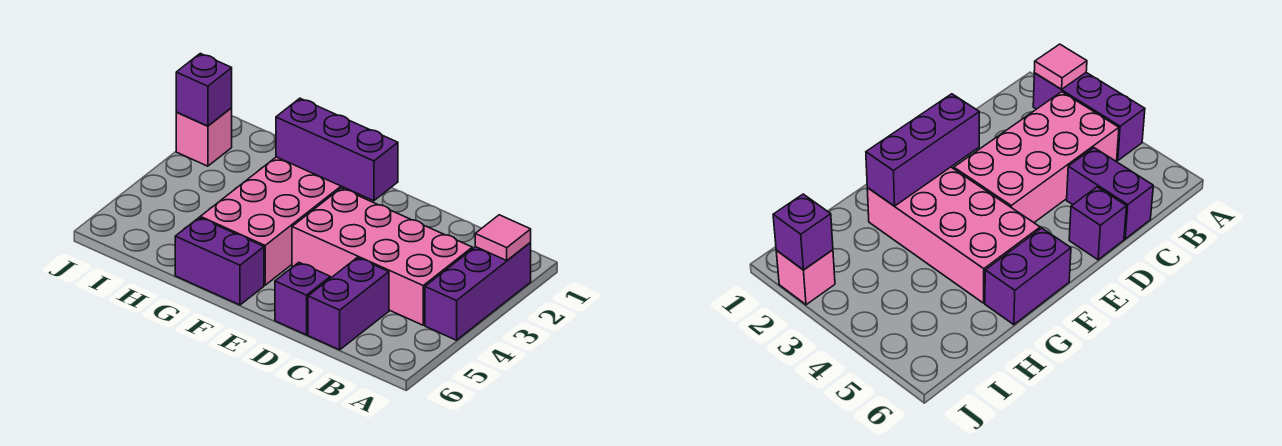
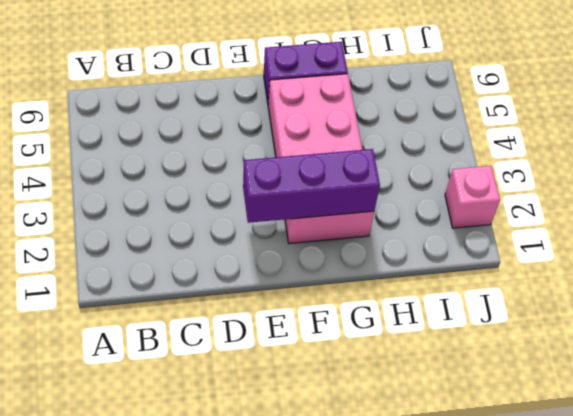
none -> purple brick A2:A4 level 1
none -> pink brick B3:E4 level 1

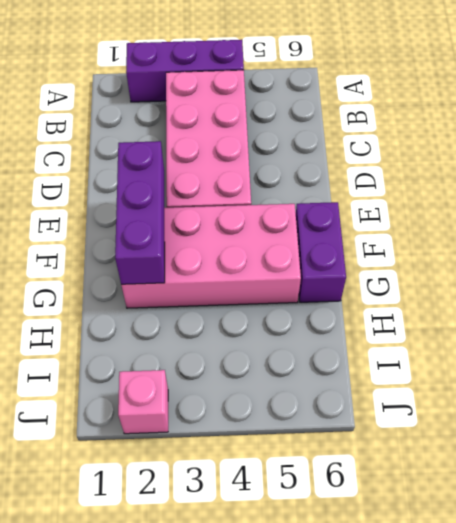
none -> purple brick C5:C6 level 1
none -> purple brick D6 level 1

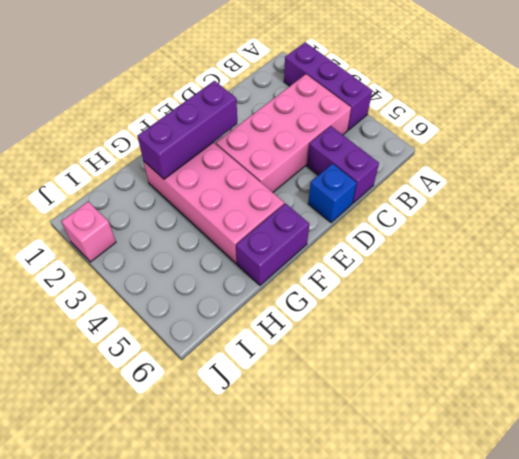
blue brick D6 level 1 -> purple brick D6 level 1
none -> pink tile A2 level 2
none -> purple brick J2 level 2

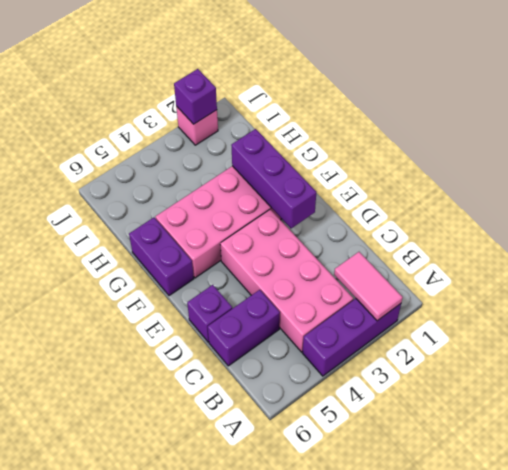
pink tile A2:B2 level 2 -> pink tile A2 level 2

